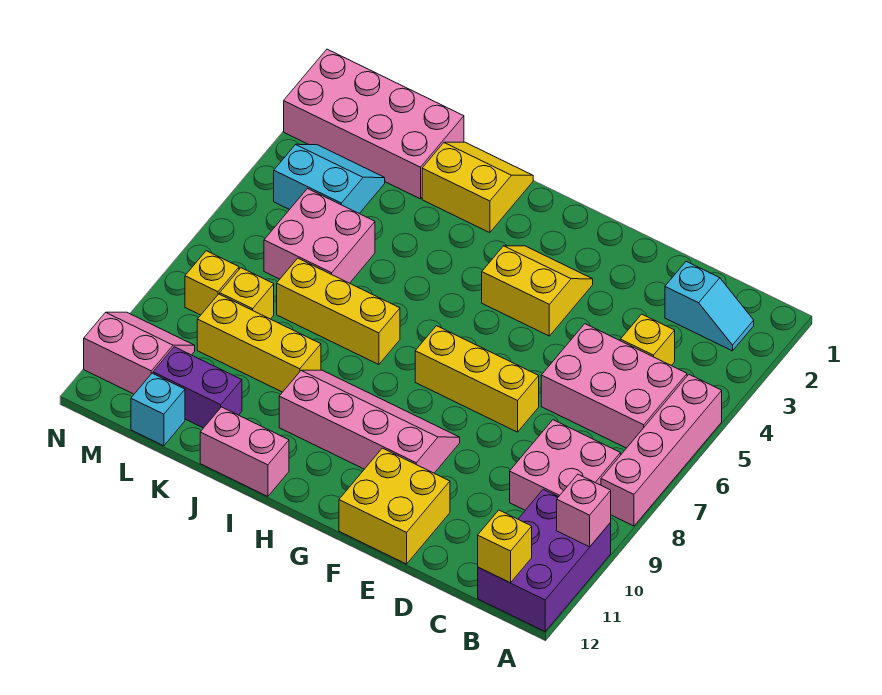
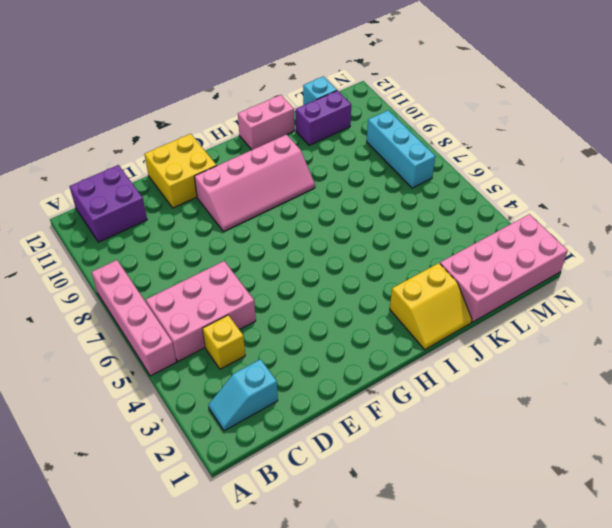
purple brick B11:C12 level 1 -> purple brick A10:B12 level 1
cyan brick M7:M9 level 1 -> yellow brick M8 level 1
none -> pink brick B8:C9 level 1
none -> yellow brick E7:G7 level 1
none -> yellow slope F3:G4 level 1 top 4

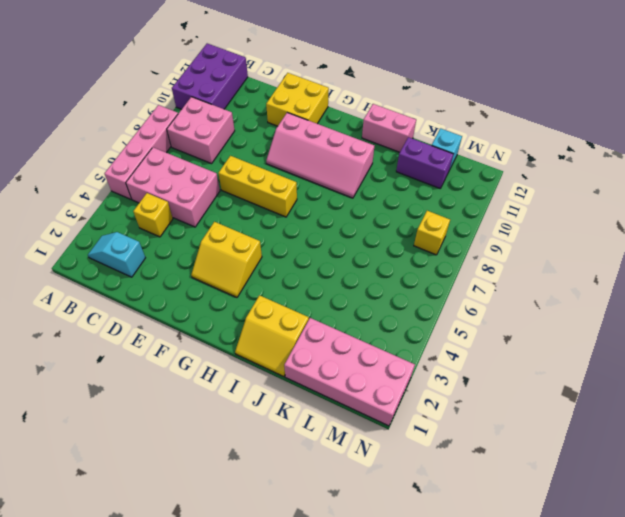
none -> yellow brick I7:K7 level 1
none -> yellow brick J9:L9 level 1
none -> pink brick K5:L6 level 1

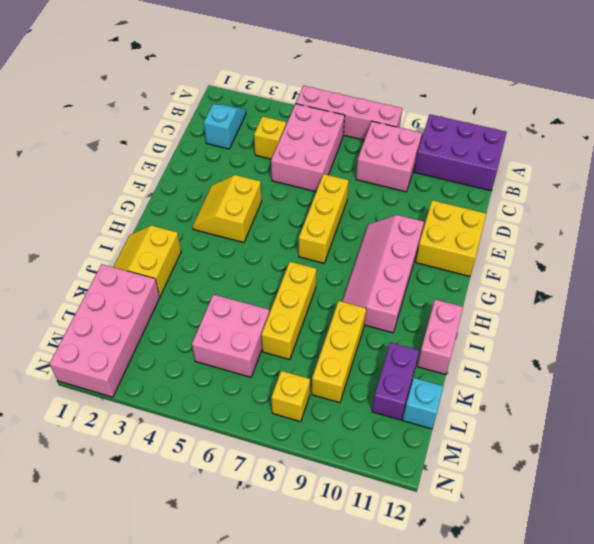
none -> cyan slope L3:M4 level 1 top 4
none -> yellow brick L8 level 1
none -> pink slope M10:N11 level 1 top 11

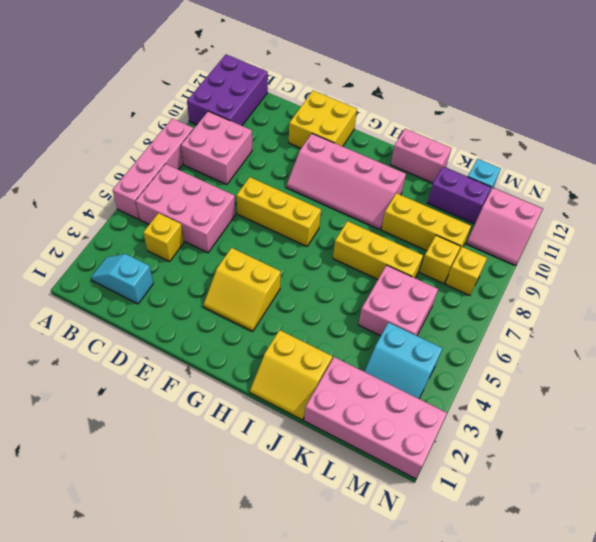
none -> pink brick A10 level 2
none -> yellow brick B12 level 2

